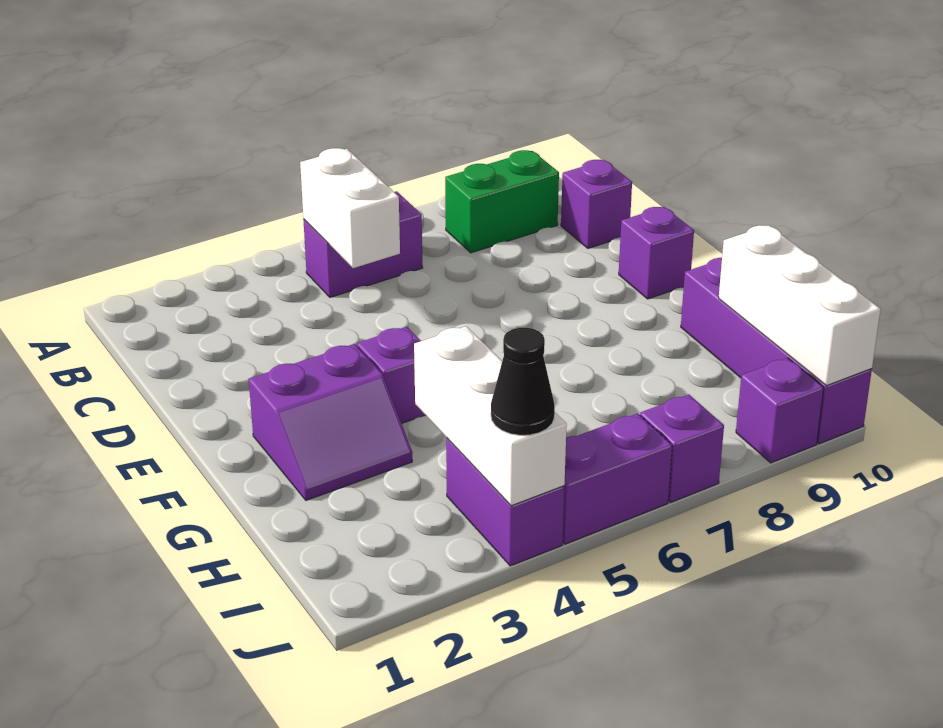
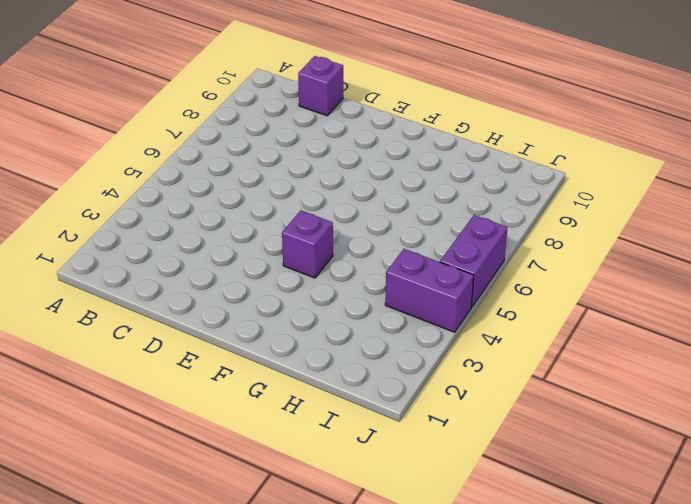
none -> purple brick B5:B6 level 1
none -> green brick B8:B9 level 1
none -> purple brick E10 level 1

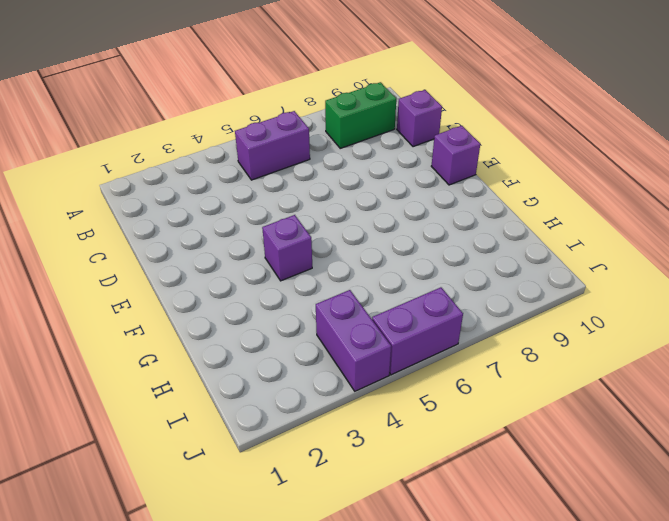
none -> purple slope F2:G3 level 1 top F
none -> purple brick G10:J10 level 1
none -> purple brick J7 level 1

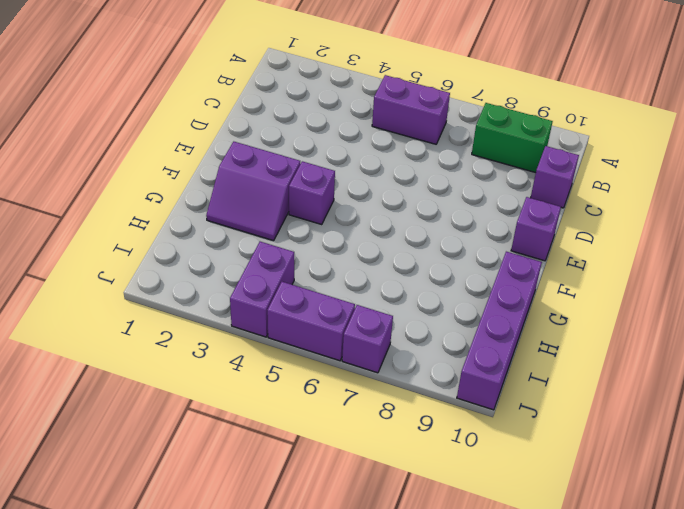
none -> purple brick J9 level 1
none -> white brick B5:C5 level 2
none -> white brick H4:J4 level 2

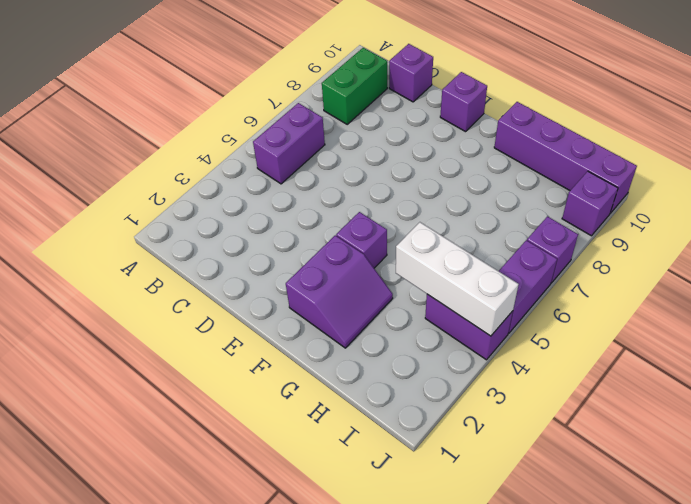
none -> white brick B5:C5 level 2
none -> white brick H10:J10 level 2
none -> black cone J4 level 3

